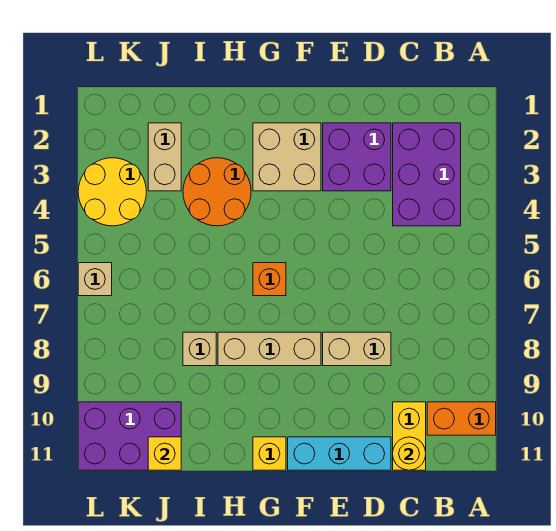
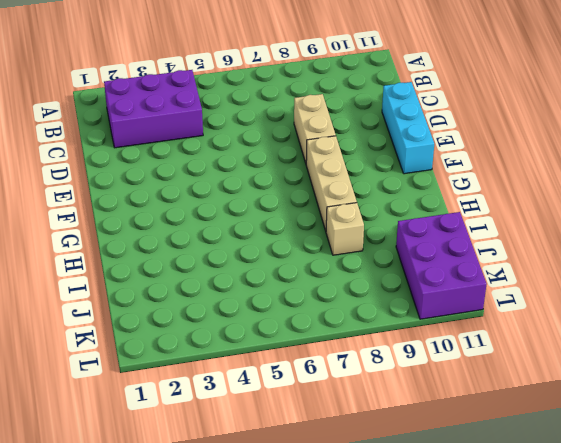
none -> orange brick A10:B10 level 1
none -> yellow brick C10:C11 level 1
none -> purple brick D2:E3 level 1

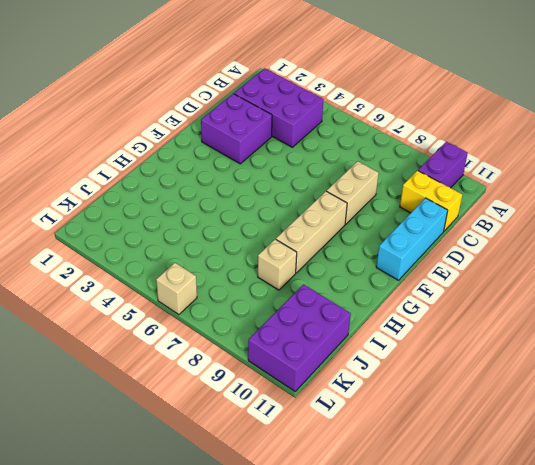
purple brick A10:B10 level 1 -> orange brick A10:B10 level 1
none -> tan brick F2:G3 level 1
none -> orange brick G6 level 1
none -> yellow brick G11 level 1

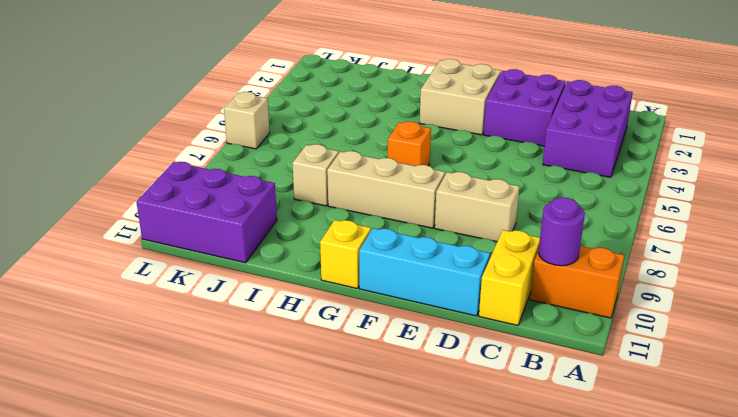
purple round brick B10 level 2 -> none
none -> orange round brick H3:I4 level 1
none -> tan brick J2:J3 level 1
none -> yellow round brick K3:L4 level 1

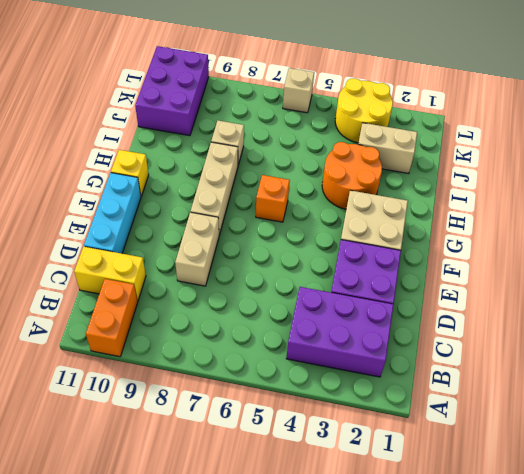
none -> yellow round brick C11 level 2
none -> yellow brick J11 level 2

